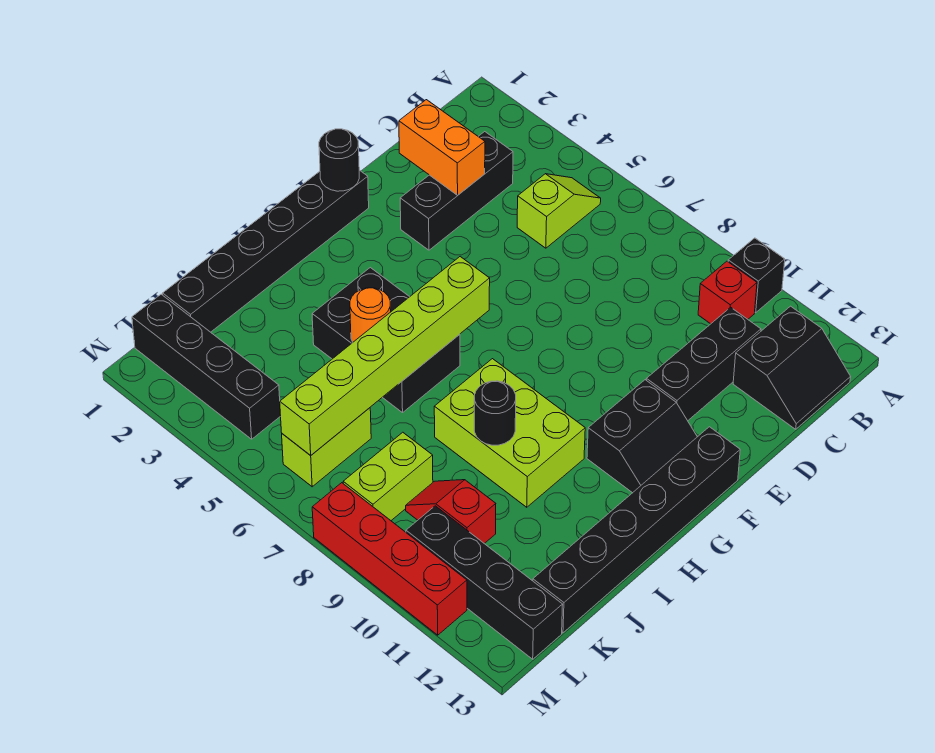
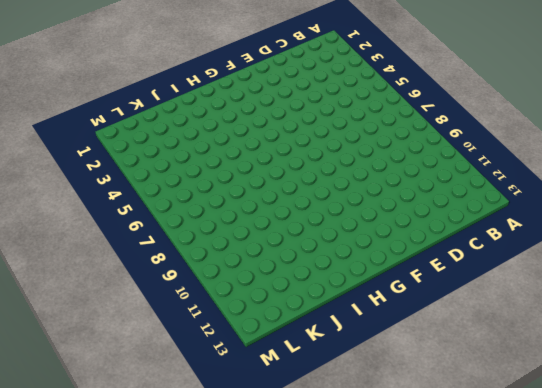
none -> black brick A10 level 1
none -> lime slope B5:C5 level 1 top C
none -> red brick B10 level 1

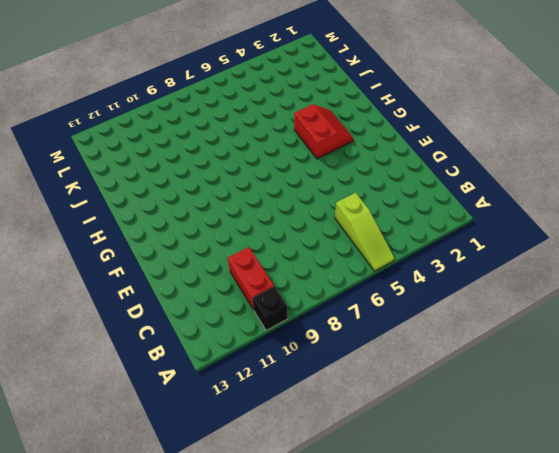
lime slope A5:C5 level 1 top C -> lime slope B5:C5 level 1 top C
red brick B10:C10 level 1 -> red brick B10 level 1
red slope G3:H4 level 1 top 4 -> black brick H4:I6 level 1
none -> black slope B12:C13 level 1 top 12
none -> black brick C3:E3 level 1
none -> black brick C11:E11 level 1

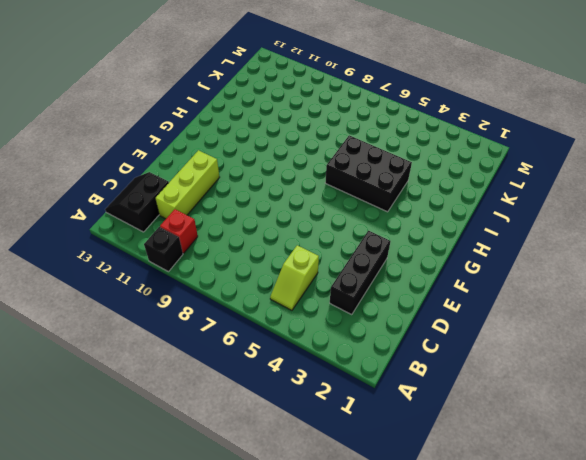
lime brick C11:E11 level 1 -> black brick C11:E11 level 1
none -> black brick F1:K1 level 1
none -> black slope F11:G12 level 1 top 11
none -> black brick F13:K13 level 1

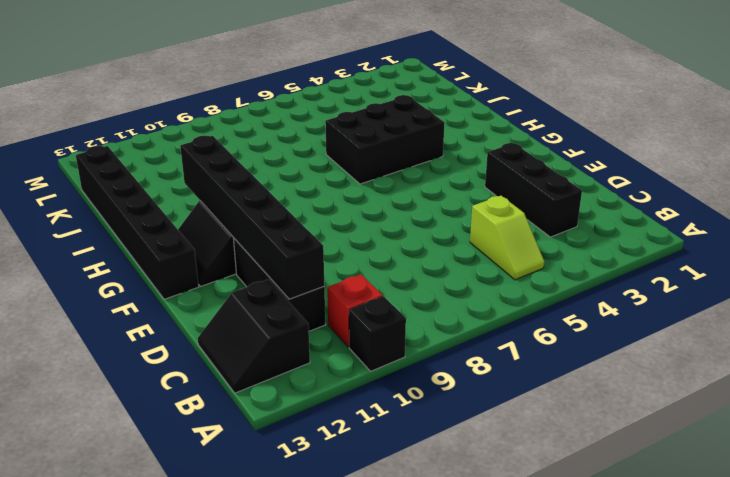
black brick C11:H11 level 2 -> black brick F1:K1 level 1
none -> lime brick H8:I10 level 1
none -> lime brick K6:L6 level 1
none -> lime brick K8:L8 level 1

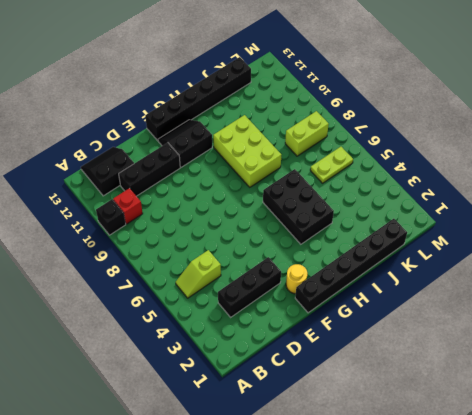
yellow round brick F2 level 1 -> none
lime plate K6:L6 level 1 -> lime brick K6:L6 level 1
none -> red slope K9:K10 level 1 top 10
none -> black brick L1:L4 level 1
none -> black brick L10:L13 level 1

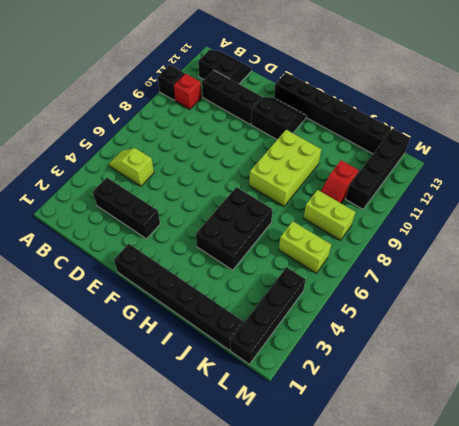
none -> red brick M8:M11 level 1
none -> orange brick D2:D3 level 2
none -> black round brick F1 level 2

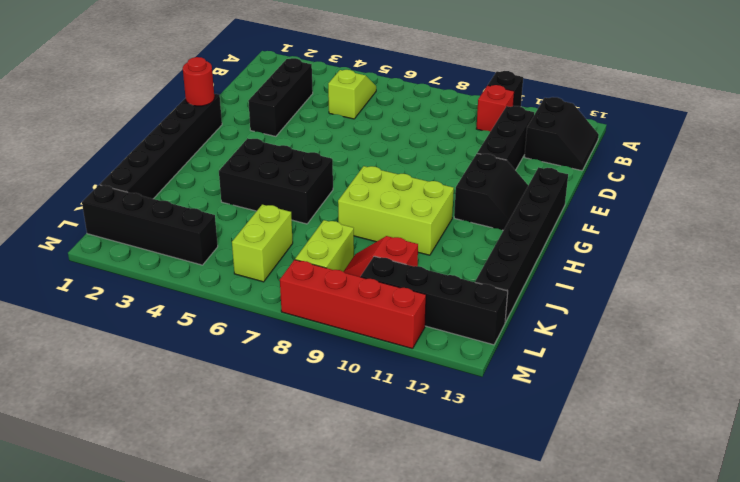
red round brick F1 level 2 -> black round brick F1 level 2
none -> orange brick D2:D3 level 2
none -> lime brick G6:L6 level 2
none -> orange round brick I5 level 2

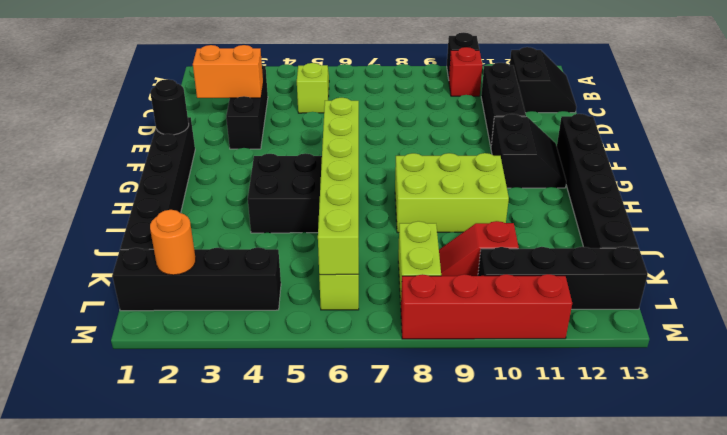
orange round brick L2 level 2 -> orange round brick I5 level 2
none -> black round brick I9 level 2

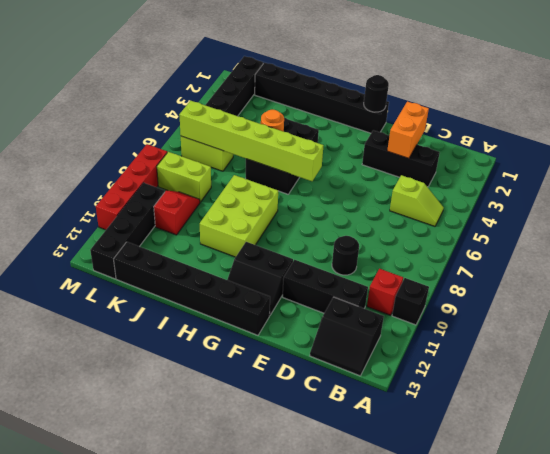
black round brick D9 level 1 -> black round brick I9 level 2

